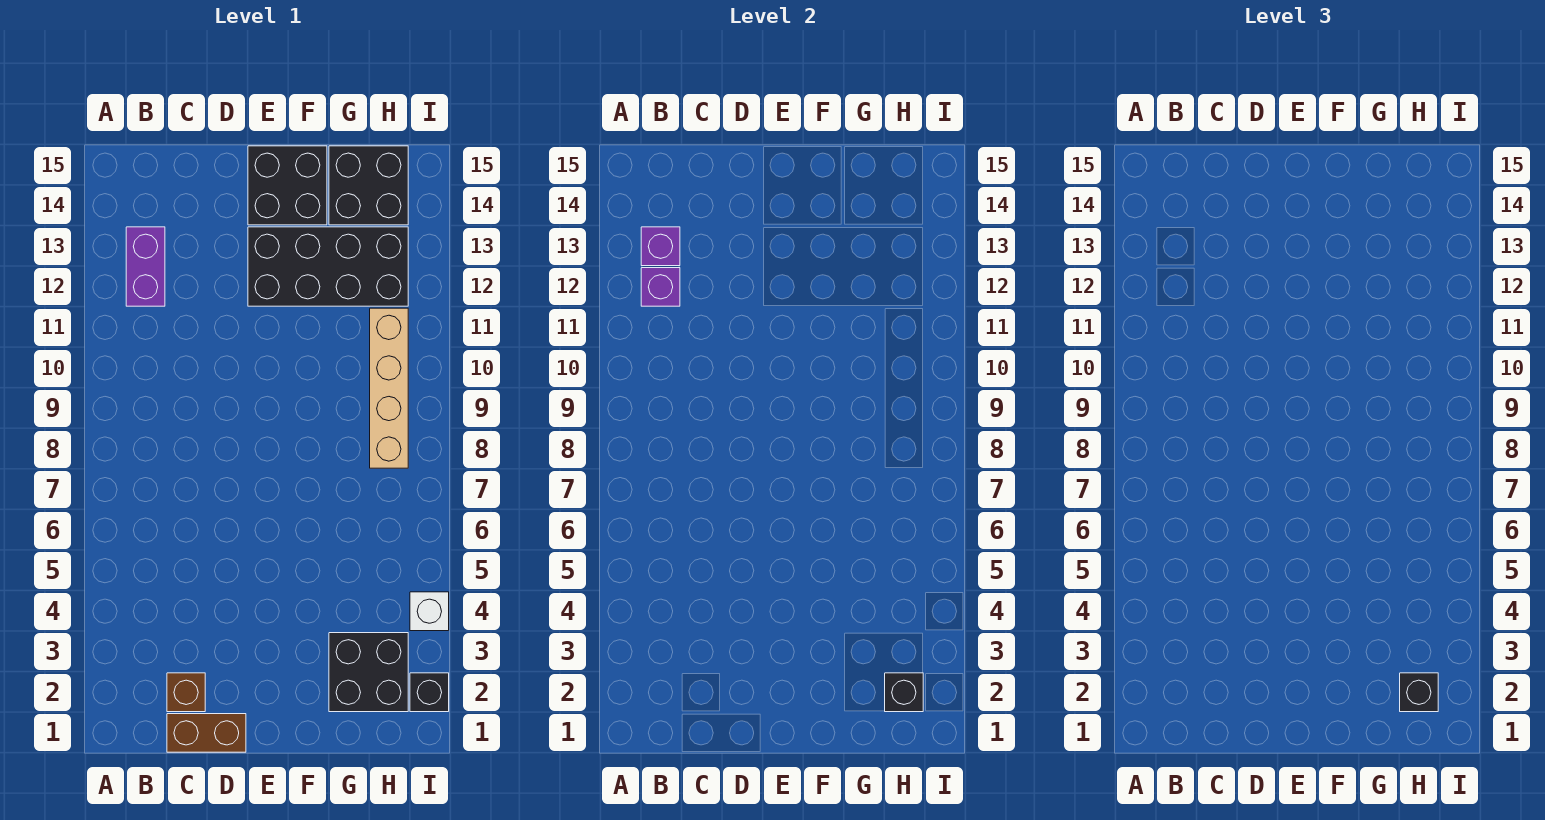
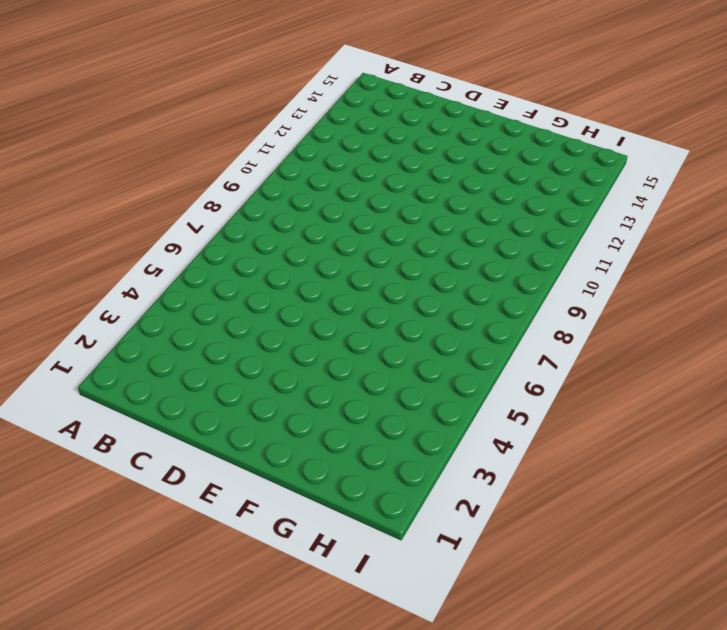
none -> purple brick B12:B13 level 1
none -> brown brick C1:D1 level 1
none -> brown brick C2 level 1

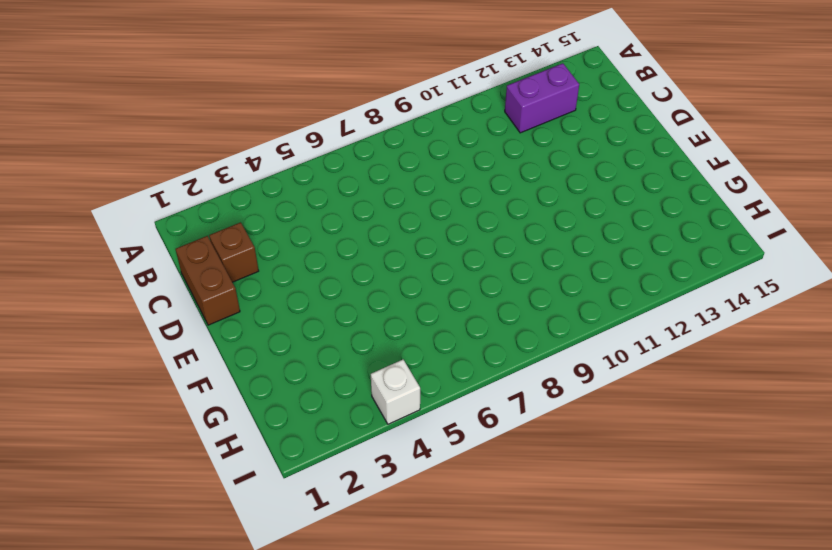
none -> black brick E12:H13 level 1
none -> black brick E14:F15 level 1
none -> black brick G2:H3 level 1

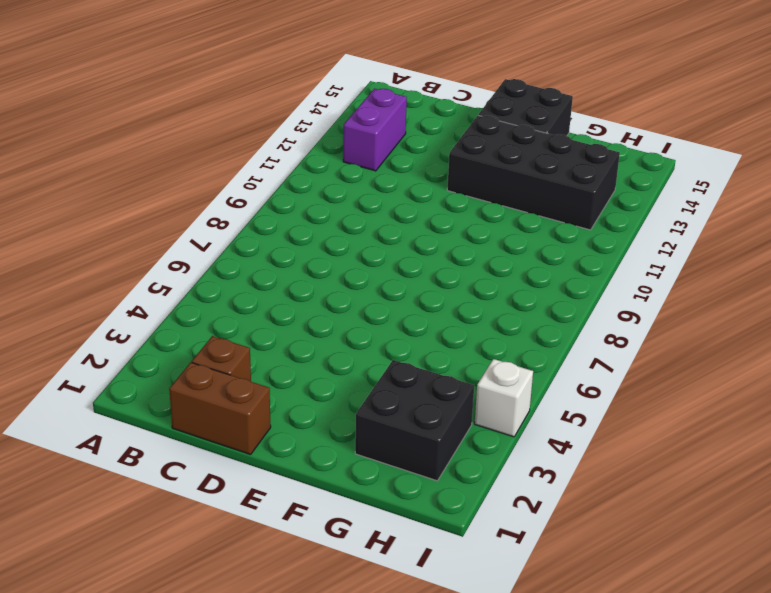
none -> black brick G14:H15 level 1
none -> tan brick H8:H11 level 1
none -> black brick I2 level 1

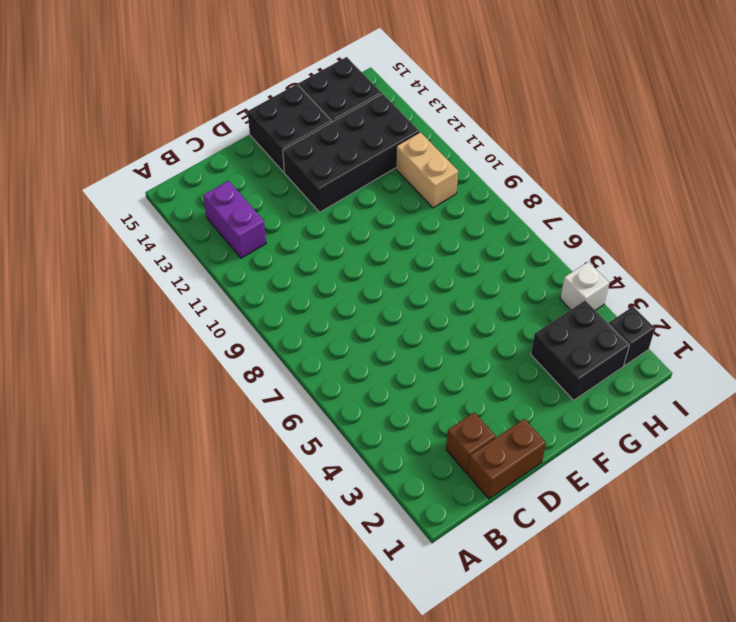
tan brick H10:H11 level 1 -> tan brick H8:H11 level 1
none -> purple brick B12 level 2
none -> purple brick B13 level 2
none -> black brick H2 level 2

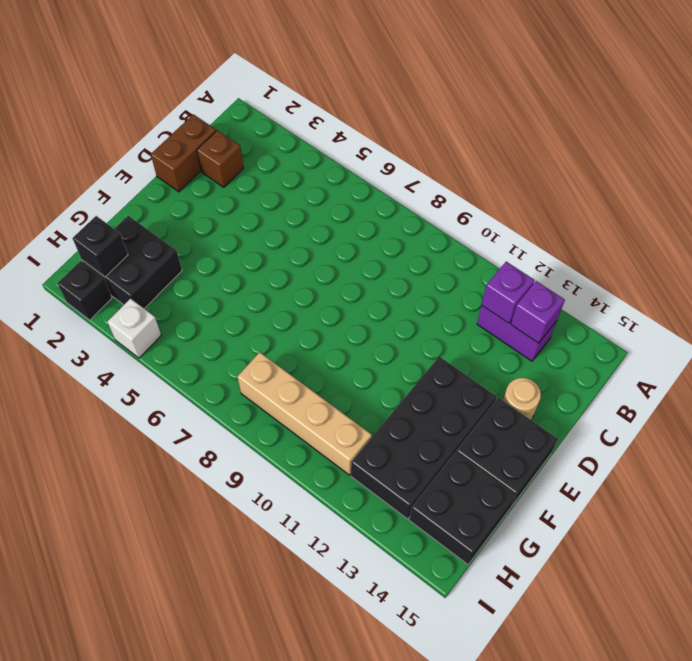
tan round brick D14 level 1 -> none
none -> black brick H2 level 3

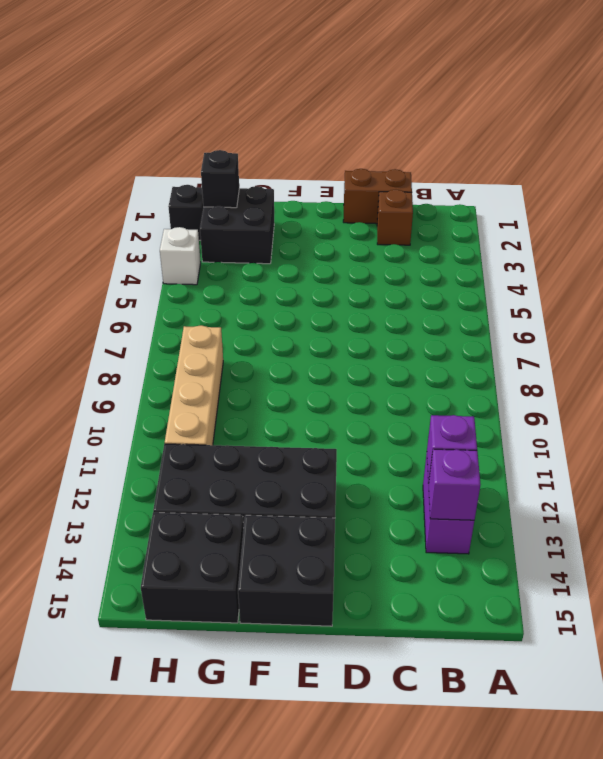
none -> black brick H2 level 3

